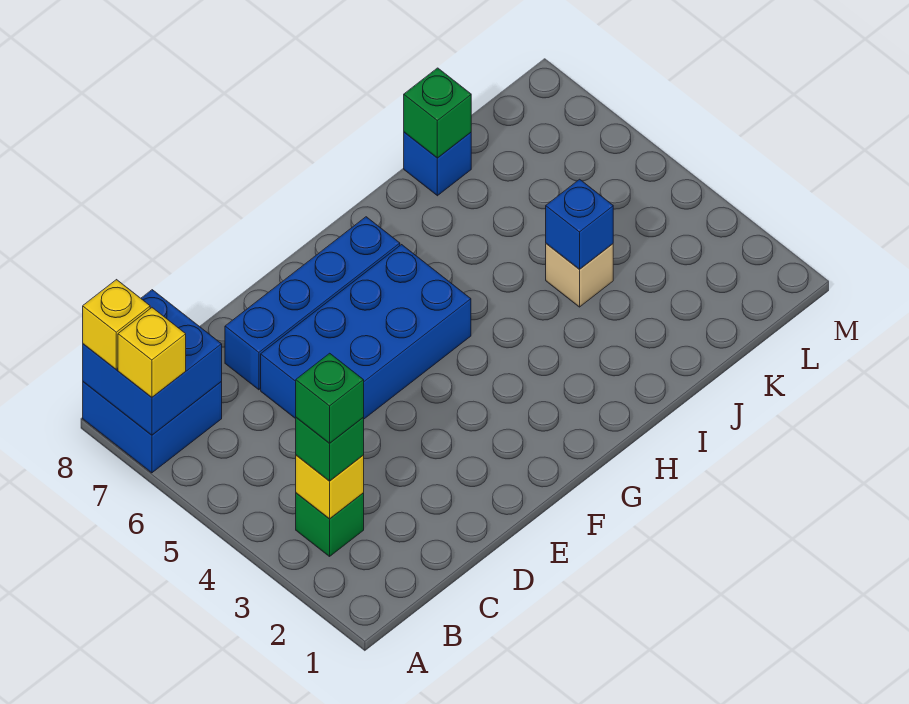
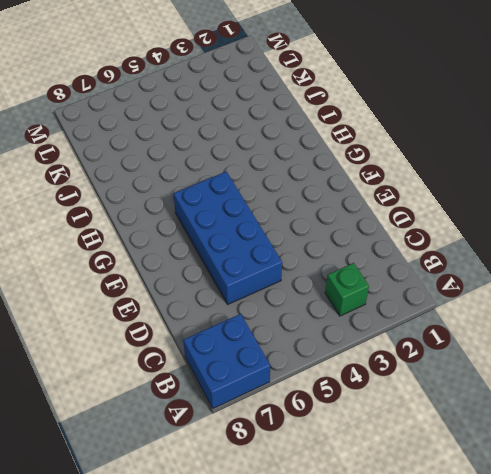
none -> blue brick D7:G7 level 1
none -> tan brick J4 level 1
none -> blue brick J8 level 1

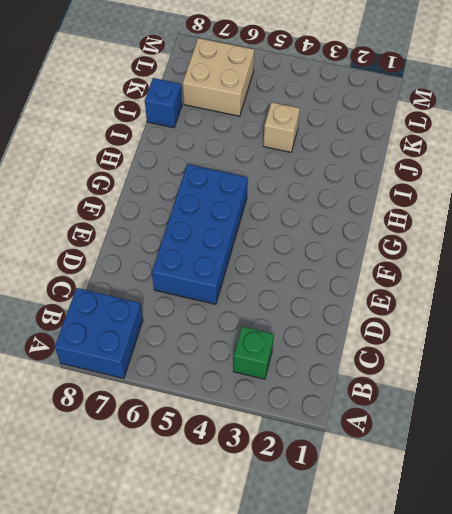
tan brick K6:L7 level 1 -> none
none -> blue brick D7:G7 level 1
none -> blue brick A7:B8 level 2
none -> yellow brick B3 level 2

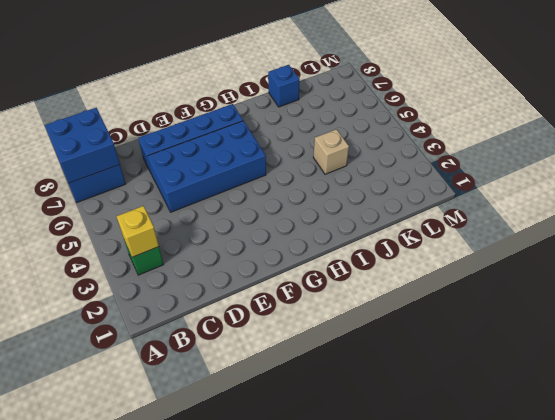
none -> blue brick J4 level 2
none -> green brick J8 level 2
none -> yellow brick A7 level 3

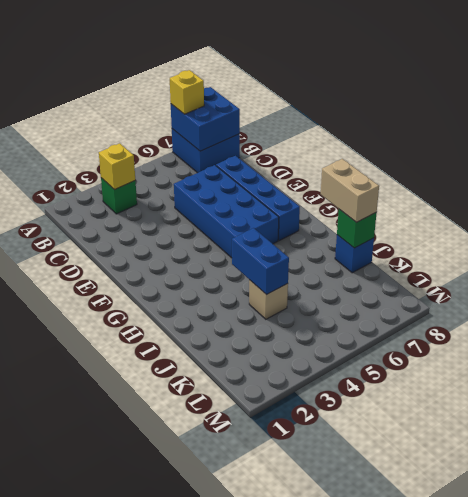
blue brick I4:J4 level 2 -> blue brick J4 level 2
tan brick I8:J8 level 3 -> none
none -> yellow brick A8 level 3
none -> green brick B3 level 3
none -> green brick B3 level 4

